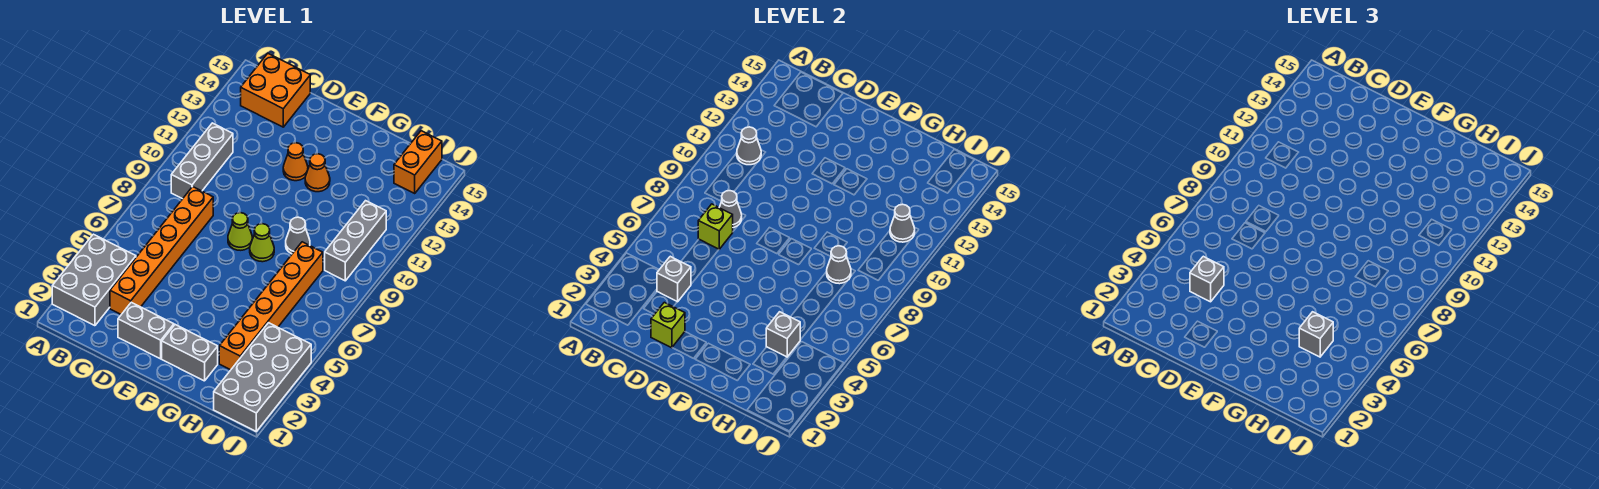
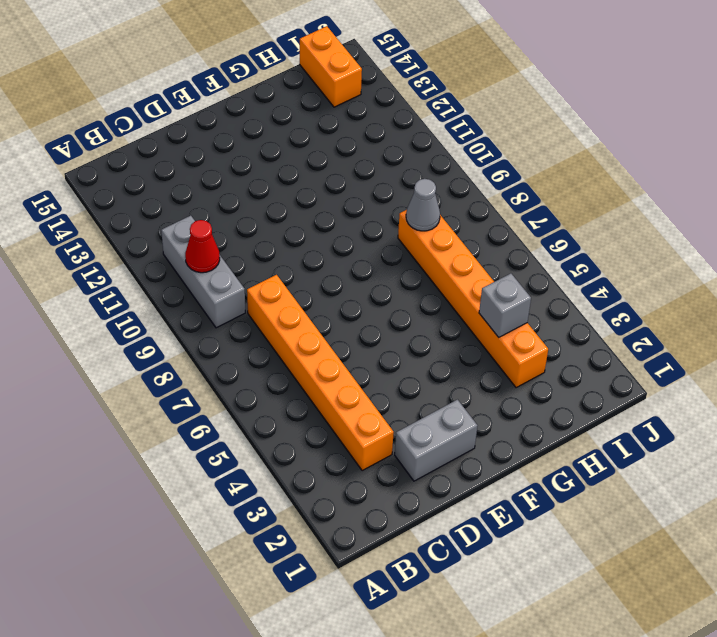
red cone B10 level 2 -> none
none -> grey brick A2:B4 level 1
none -> orange brick B14:C15 level 1
none -> lime cone E8 level 1

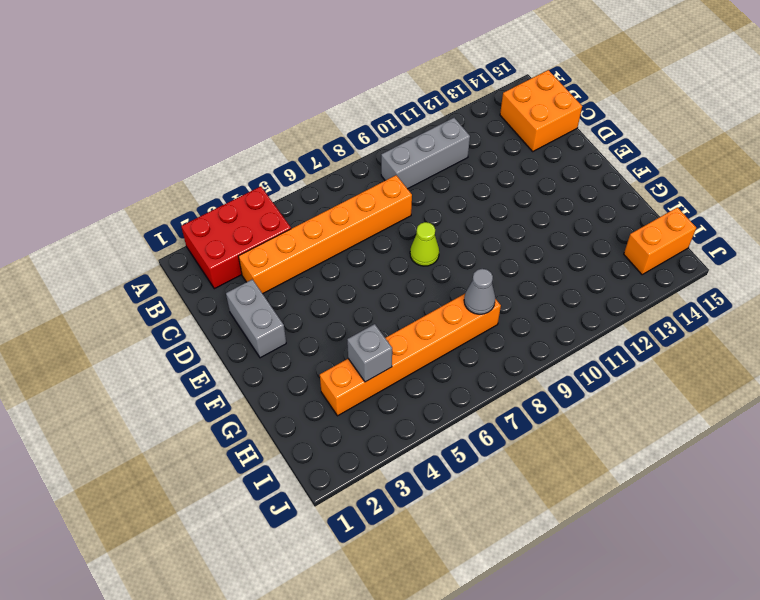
red brick A2:B4 level 1 -> grey brick A2:B4 level 1
none -> orange cone E12 level 1
none -> grey brick F2:G2 level 1
none -> lime cone F8 level 1

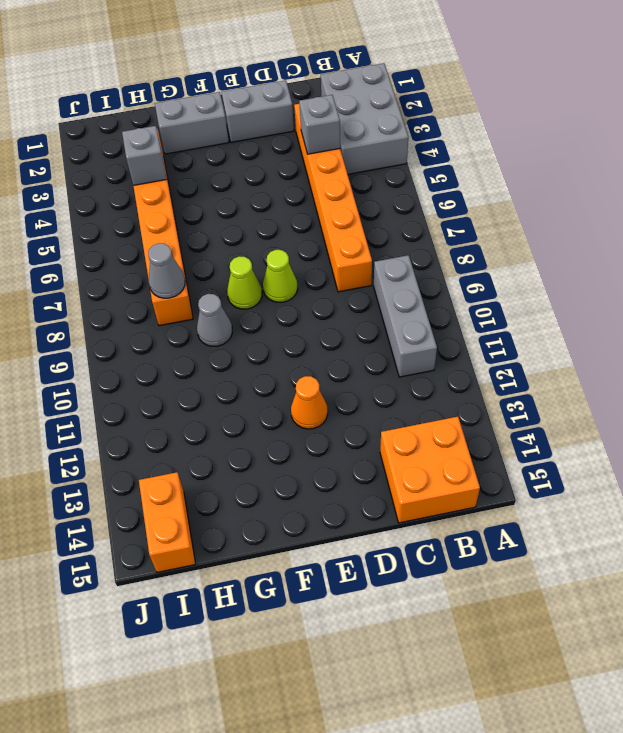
none -> orange cone F12 level 1
none -> grey brick I1:J4 level 1
none -> grey brick I9:I11 level 1

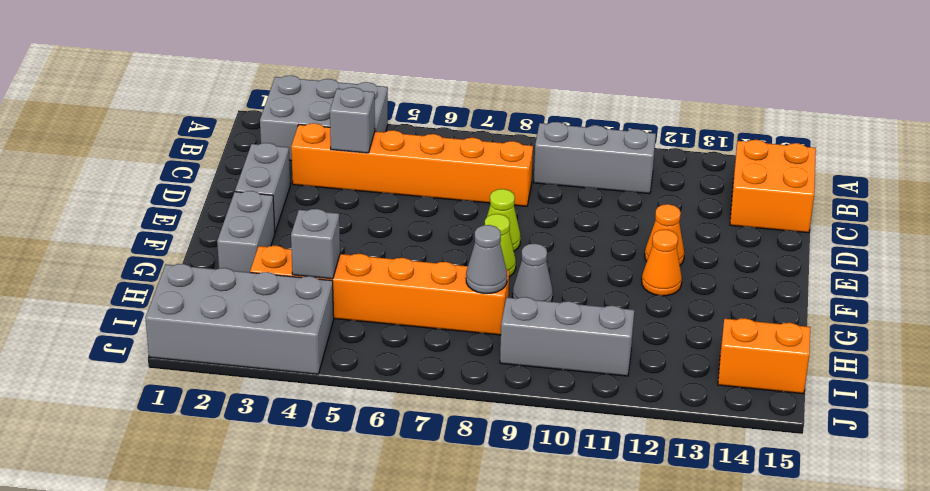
none -> grey cone B11 level 2
none -> lime brick C7 level 2
none -> grey cone C8 level 2

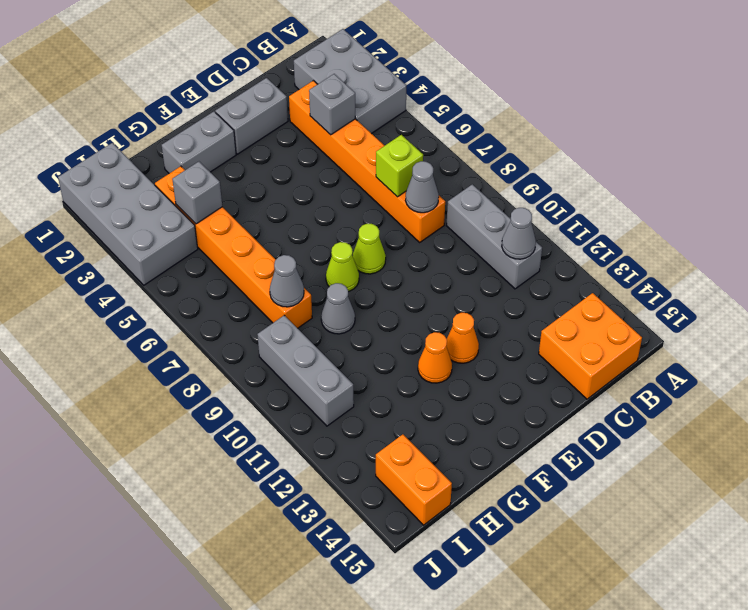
none -> lime brick D2 level 2
none -> grey cone I11 level 2
none -> grey brick C4 level 3

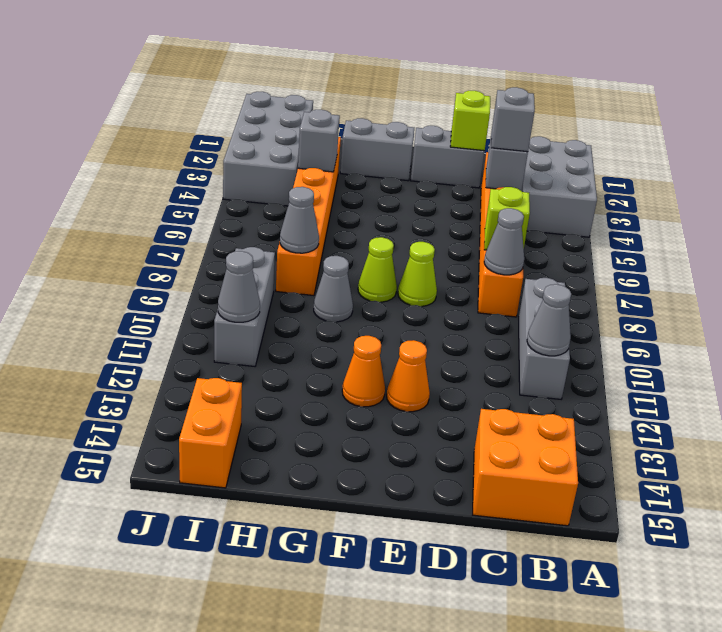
none -> grey brick H4 level 3

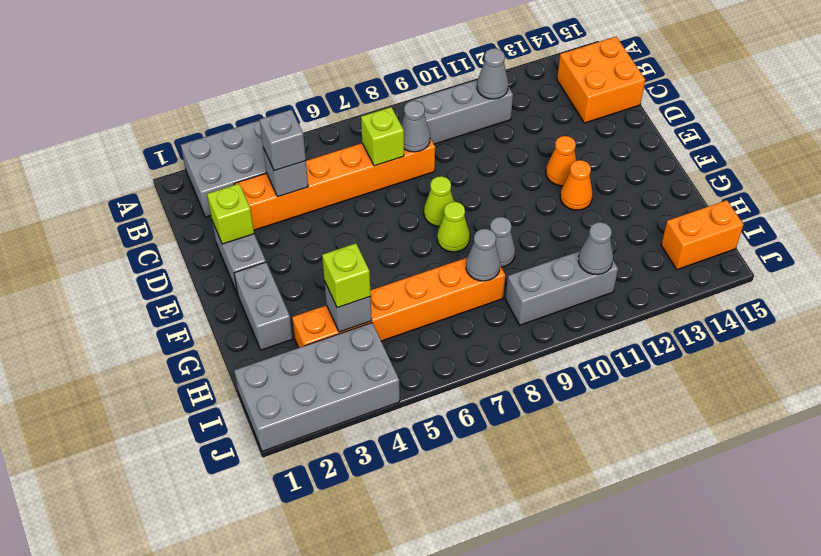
lime brick H4 level 3 -> grey brick H4 level 3

